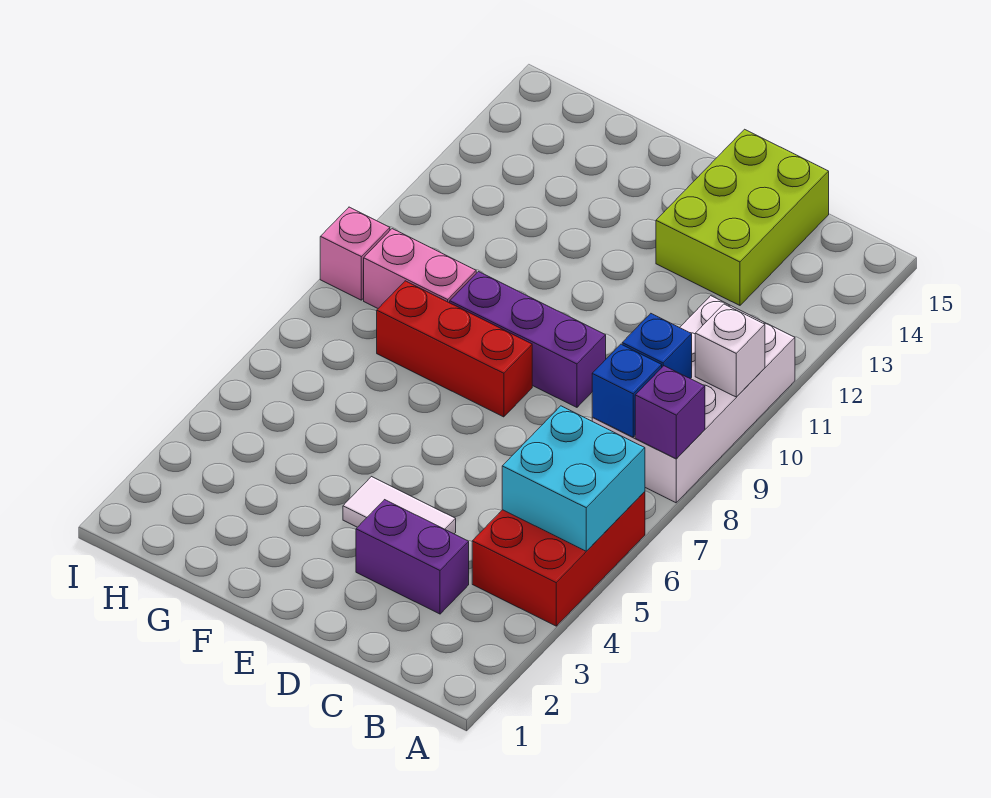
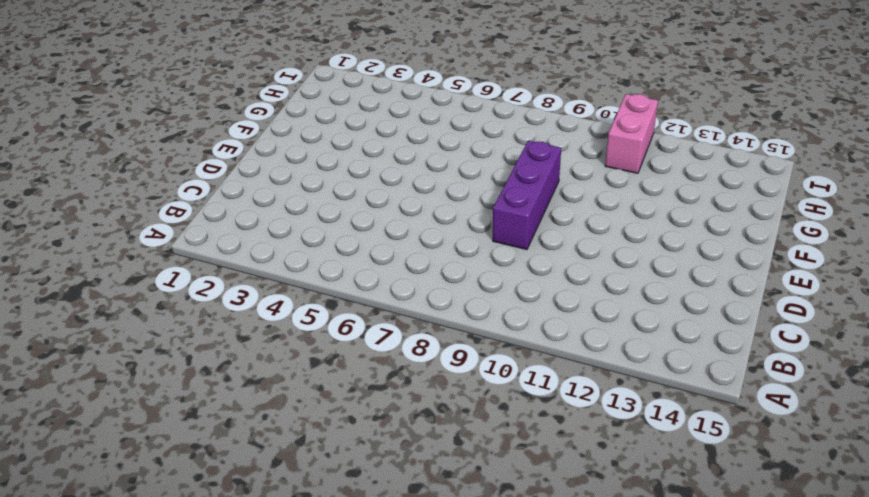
pink brick H11:I11 level 1 -> pink brick G9:H9 level 1
none -> red brick A4:B6 level 1
none -> white brick A8:B11 level 1
none -> purple brick C3:D3 level 1

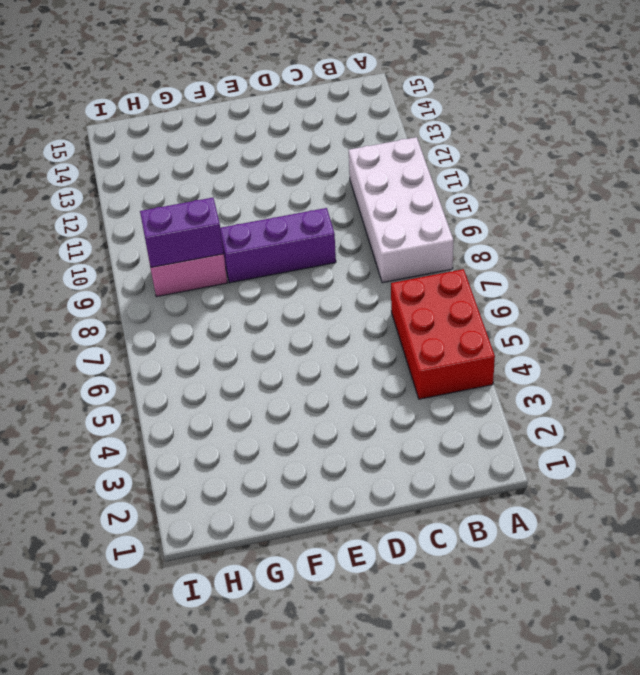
purple brick G9:H9 level 2 -> purple brick C3:D3 level 1
none -> lime brick C13:D15 level 1
none -> white tile D4:E4 level 1
none -> red brick E8:G8 level 1

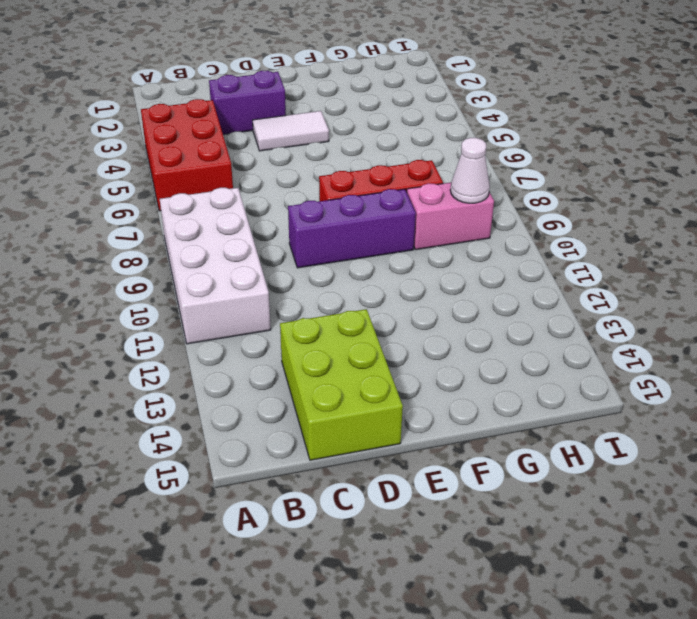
white cone H9 level 2 -> none
none -> pink brick I9 level 1
none -> cyan brick A5:B6 level 2
none -> purple brick A8 level 2

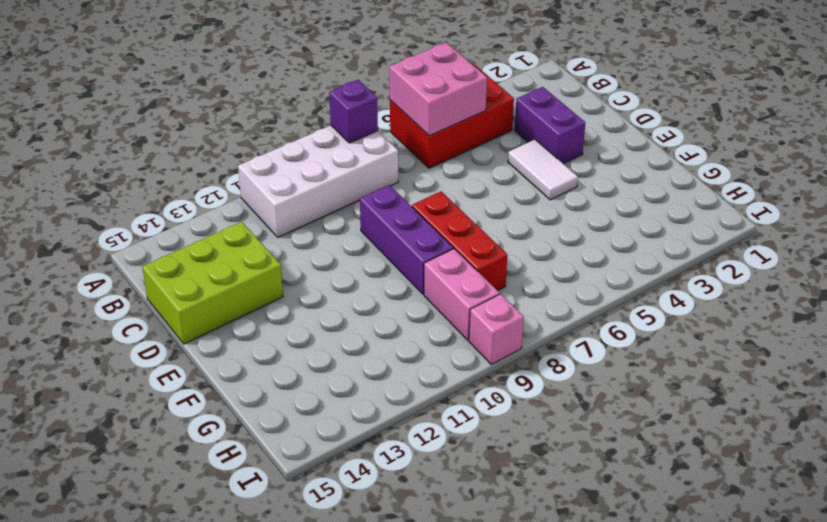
pink brick A5:B6 level 2 -> cyan brick A5:B6 level 2
none -> white brick A10 level 2
none -> blue brick B8 level 2
none -> blue brick B9 level 2

